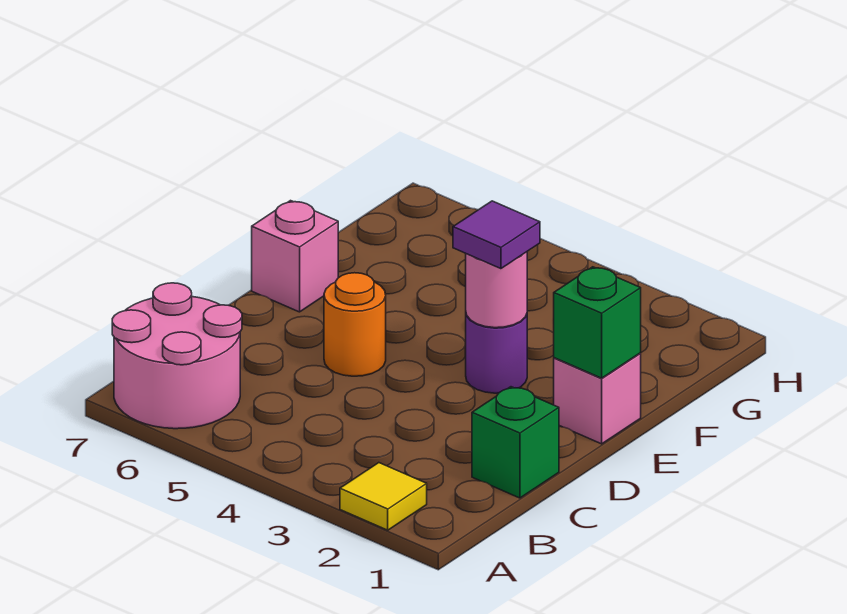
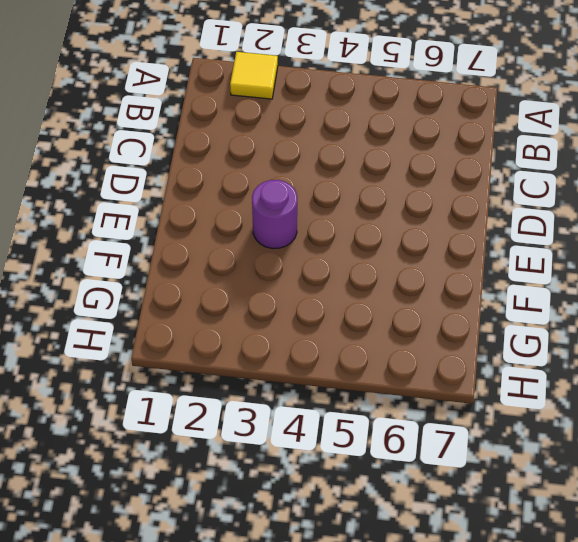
none -> pink round brick A6:B7 level 1
none -> green brick C1 level 1

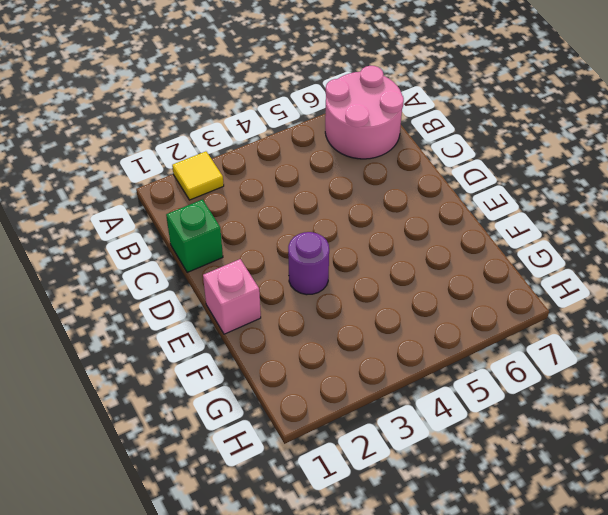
none -> orange round brick D5 level 1
none -> pink brick E7 level 1

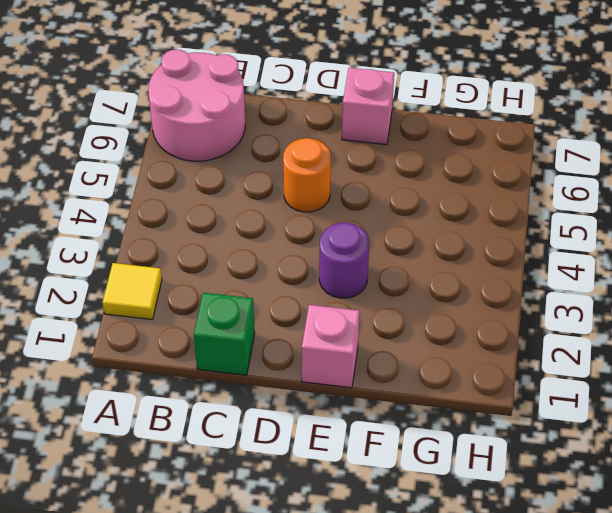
none -> green brick E1 level 2
none -> pink round brick E3 level 2

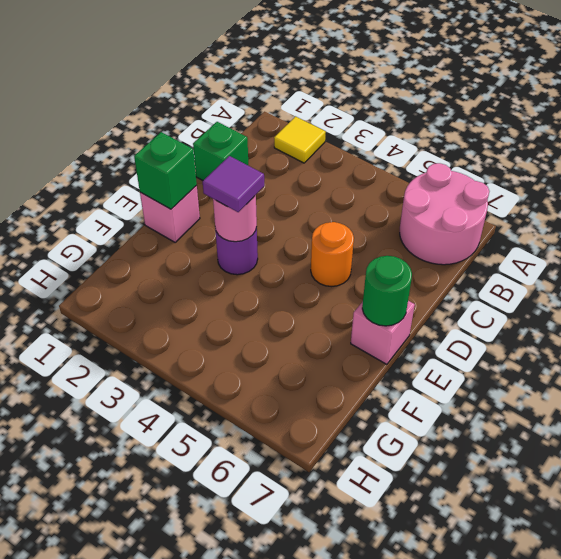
green round brick E7 level 2 -> none

